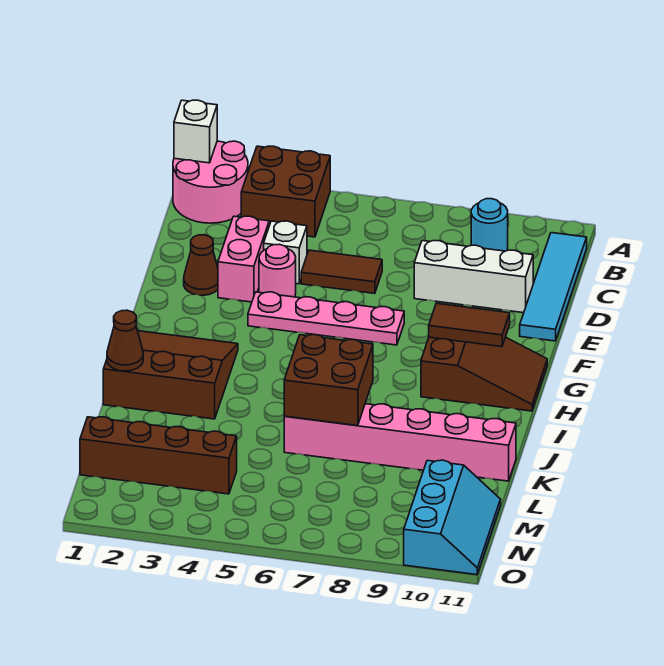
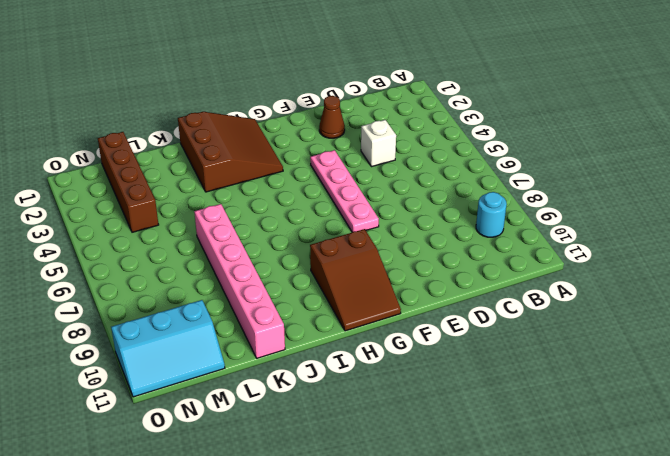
none -> pink round brick A1:B2 level 1
none -> brown brick A3:B4 level 1
none -> cyan tile B11:E11 level 1

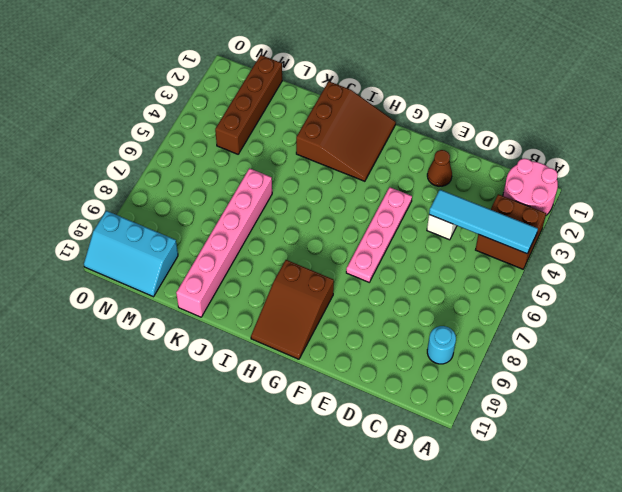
cyan tile A4:D4 level 2 -> cyan tile B11:E11 level 1
none -> pink brick D3:E3 level 1
none -> brown tile D5:D6 level 1
none -> white brick D8:D10 level 1

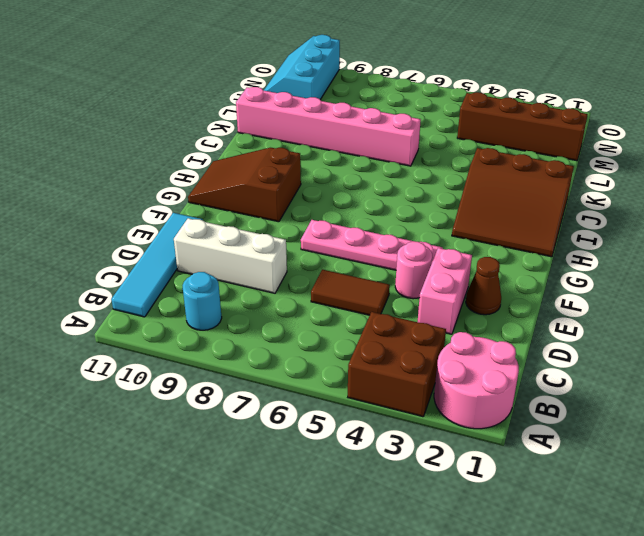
none -> white brick D4 level 1
none -> white brick A1 level 2
none -> brown tile G9:G10 level 2

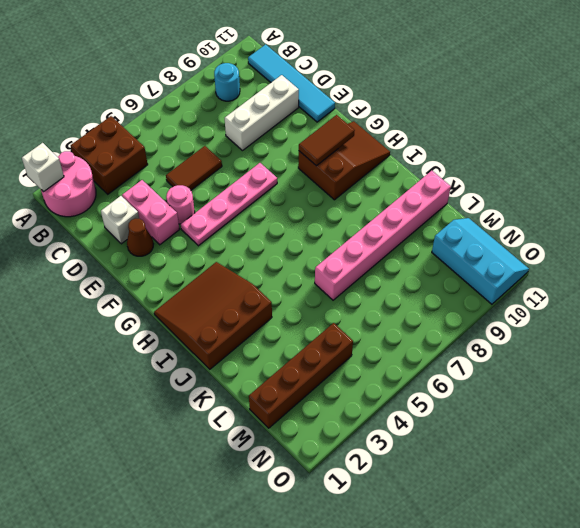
white brick D2 level 1 -> white brick D4 level 1
none -> brown cone J1 level 2
none -> brown brick J6:K7 level 2

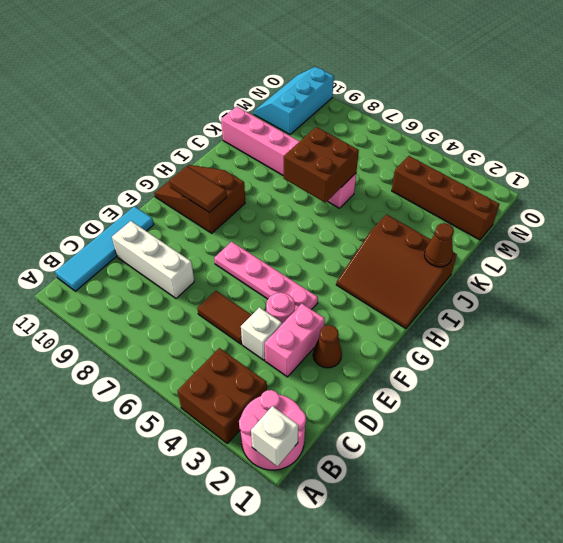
none -> cyan round brick B9 level 1

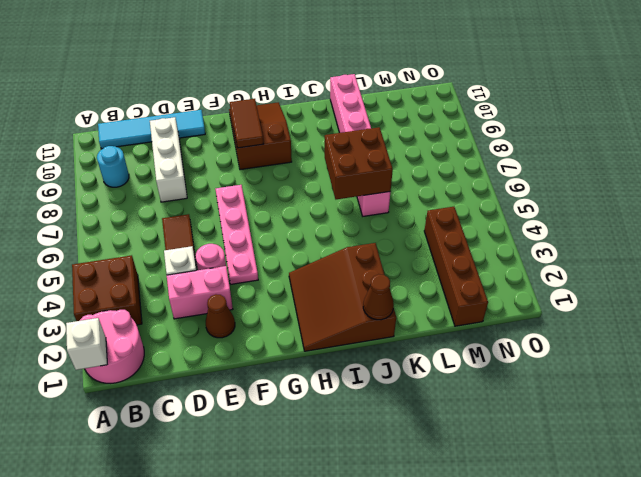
none -> cyan slope M10:O11 level 1 top 10

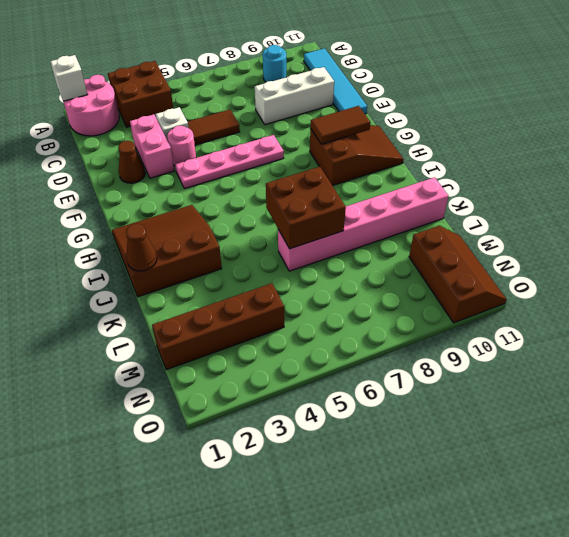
brown slope M10:O11 level 1 top 10 -> cyan slope M10:O11 level 1 top 10

